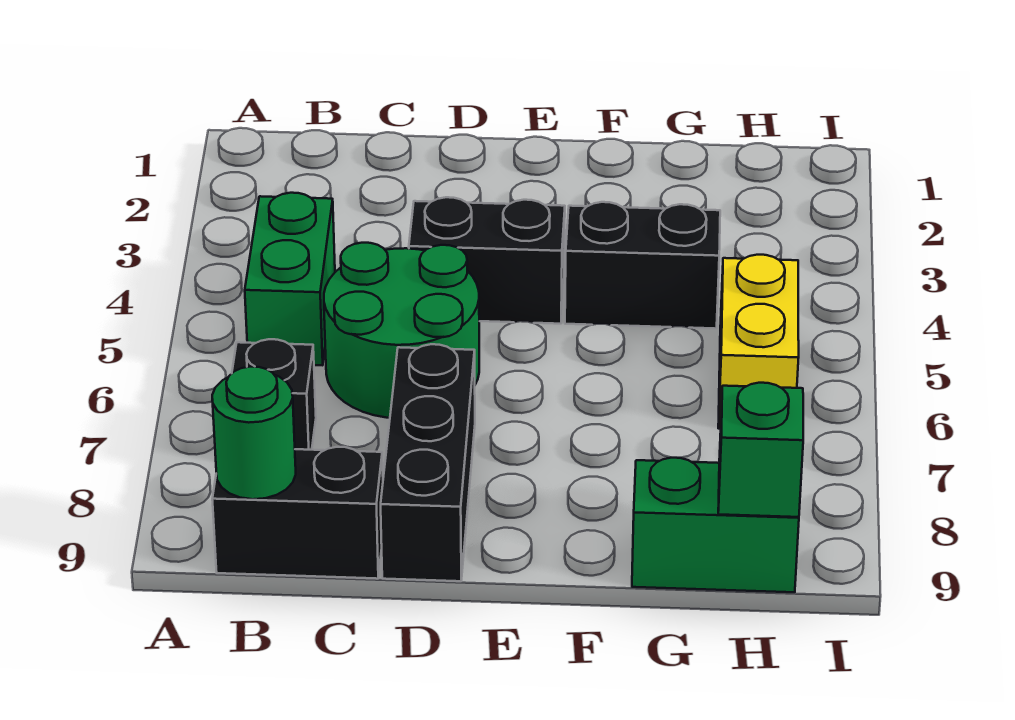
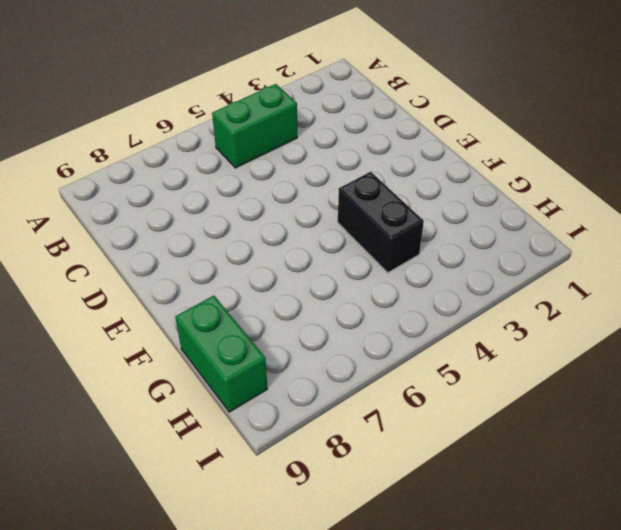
none -> black brick B7 level 1
none -> black brick B9:C9 level 1

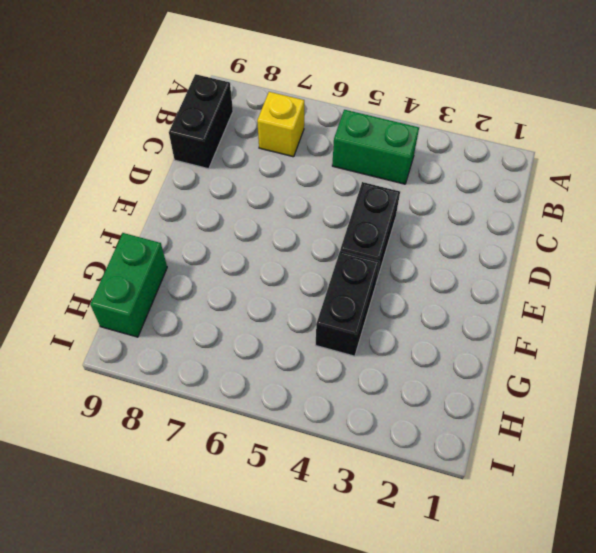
yellow brick B7 level 1 -> black brick B7 level 1
none -> green round brick C5:D6 level 1
none -> black brick D7:D9 level 1

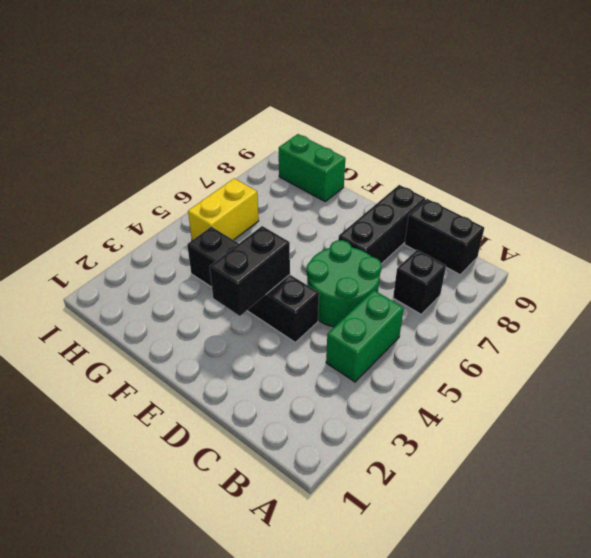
black brick E3:E4 level 2 -> none
none -> green round brick B9 level 2
none -> green brick H9 level 2

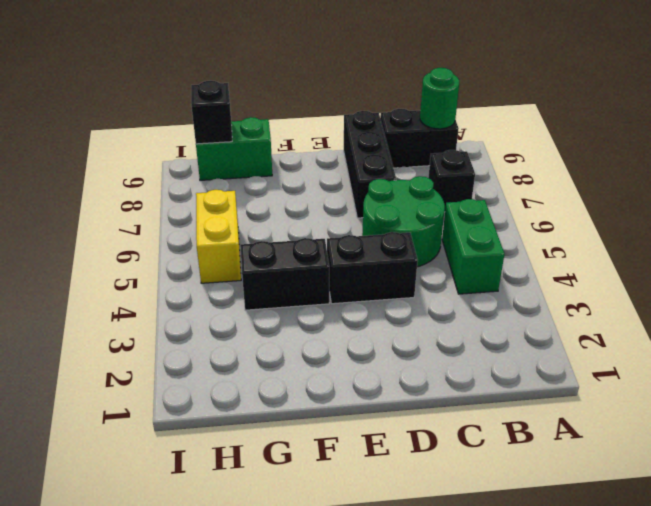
black brick H9 level 2 -> green brick H9 level 2

